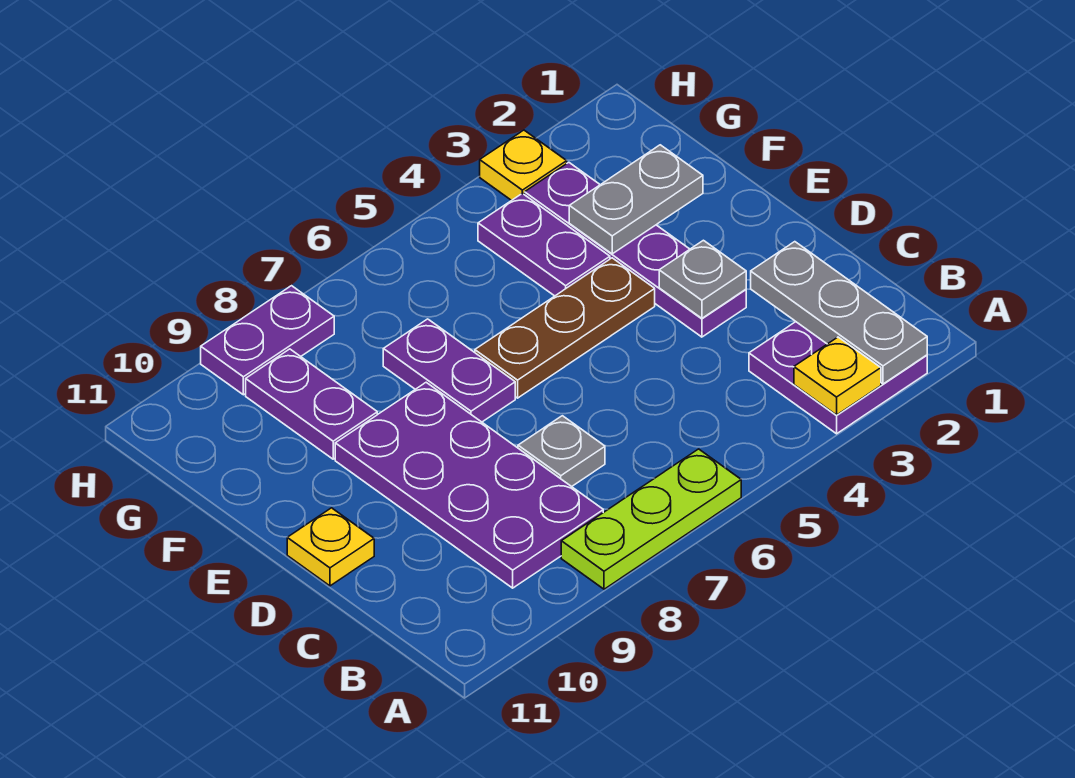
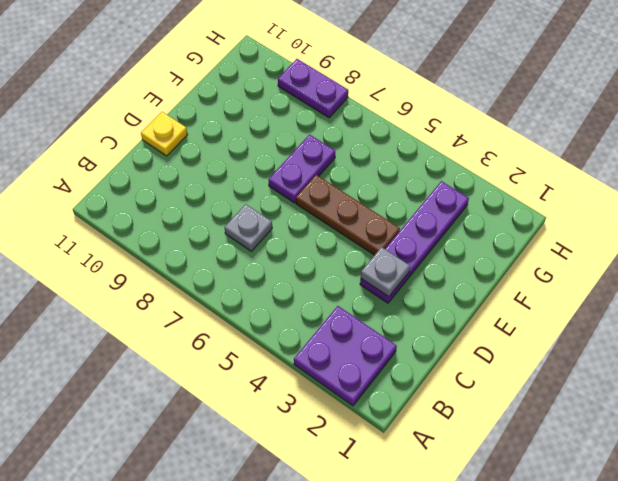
none -> lime plate A6:A8 level 1
none -> purple plate B8:E9 level 1
none -> purple plate F4:G4 level 1

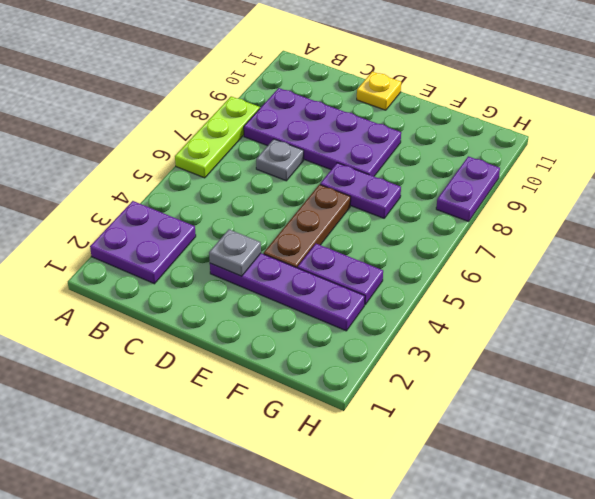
none -> purple plate F9:G9 level 1
none -> yellow plate H3 level 1
none -> grey plate A2:C2 level 2

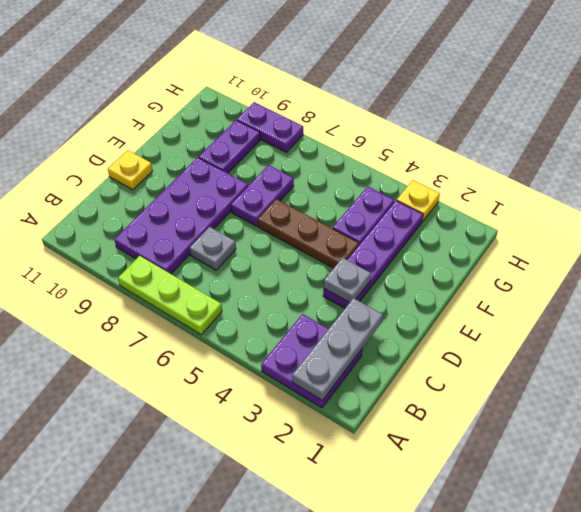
none -> yellow plate A3 level 2
none -> grey plate F2:F3 level 2

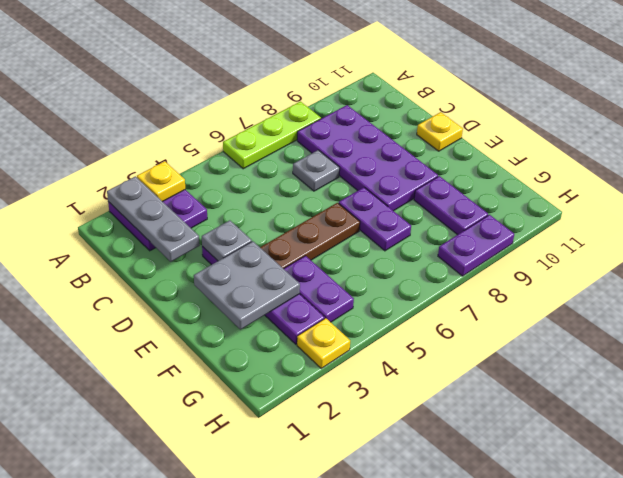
grey plate E2:F3 level 2 -> grey plate F2:F3 level 2

